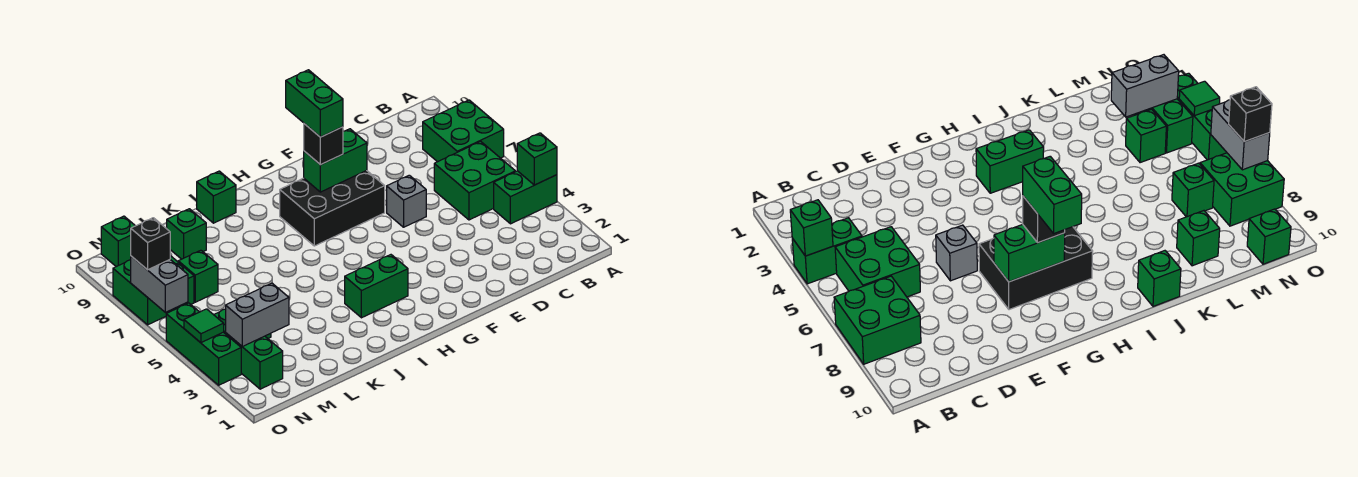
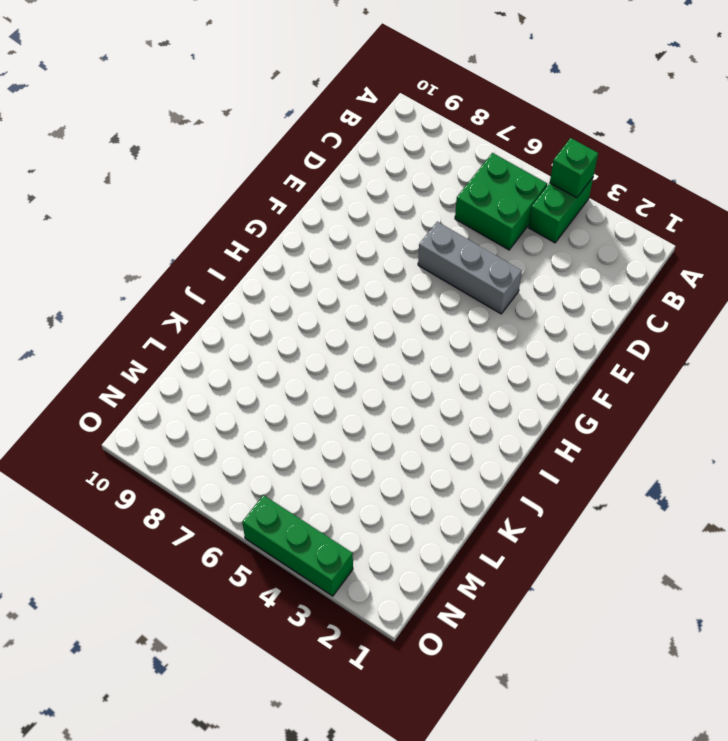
grey brick E4:E6 level 1 -> grey brick E6 level 1
none -> green brick A7:B8 level 1
none -> black brick F7:H8 level 1
none -> green brick H3:I3 level 1

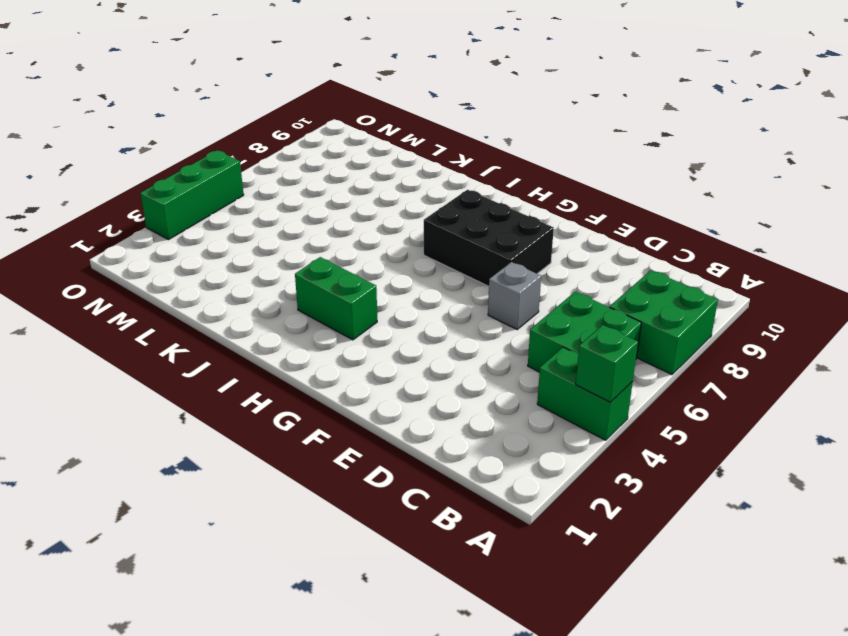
none -> green brick J10 level 1
none -> green brick L9 level 1
none -> green brick M4 level 1

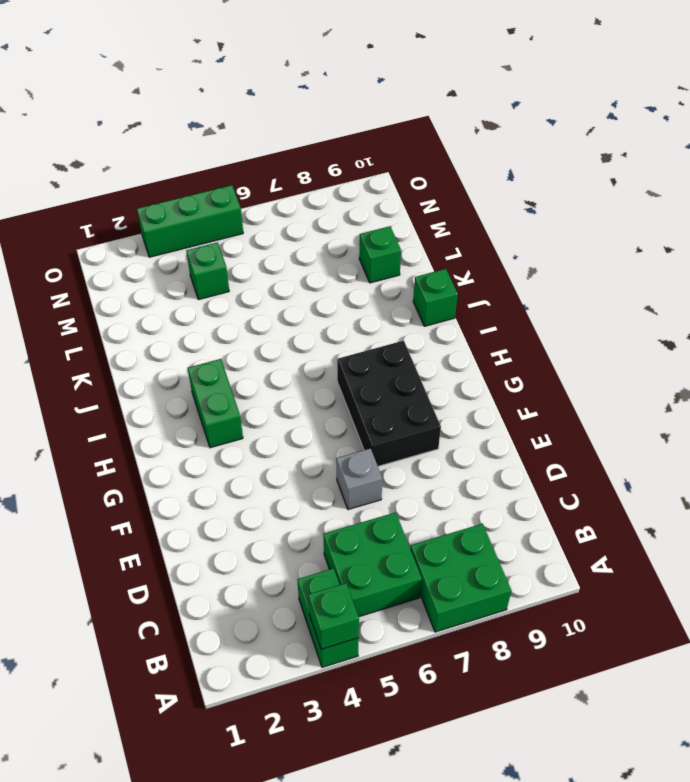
none -> green brick M7 level 1
none -> green brick N2:N4 level 1
none -> green brick N7:O8 level 1

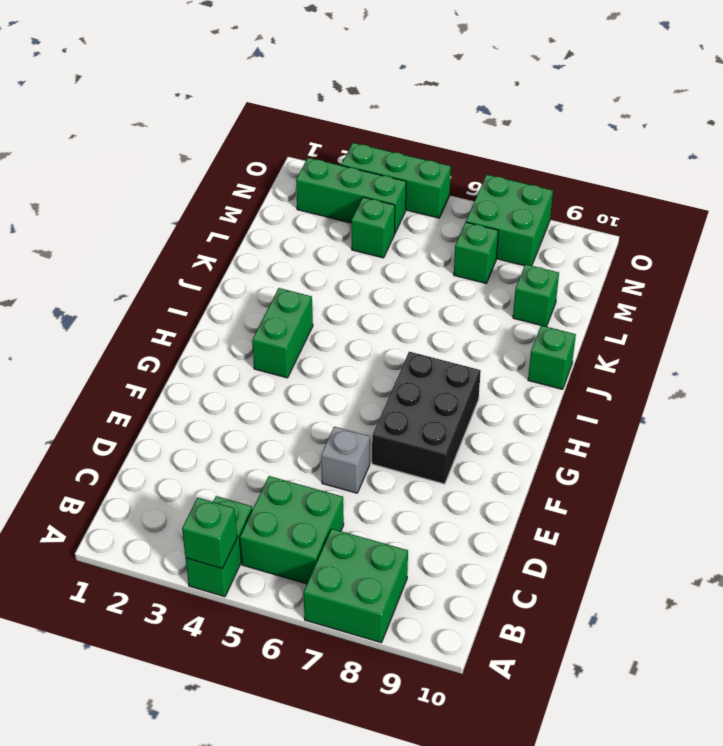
none -> green brick N10 level 1
none -> green brick F8:G8 level 2
none -> grey brick M3:N3 level 2

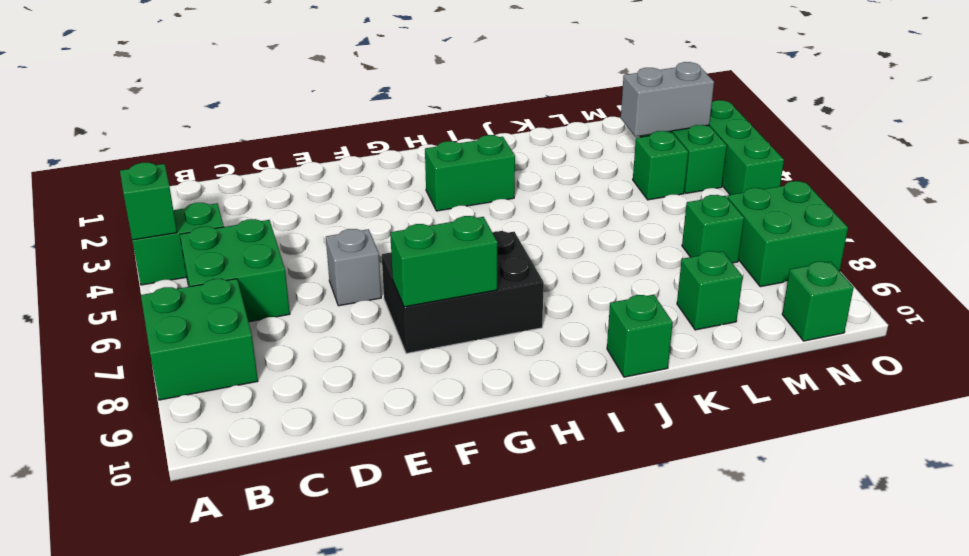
none -> green tile O4 level 2
none -> grey brick O6:O7 level 2
none -> black brick G8 level 3

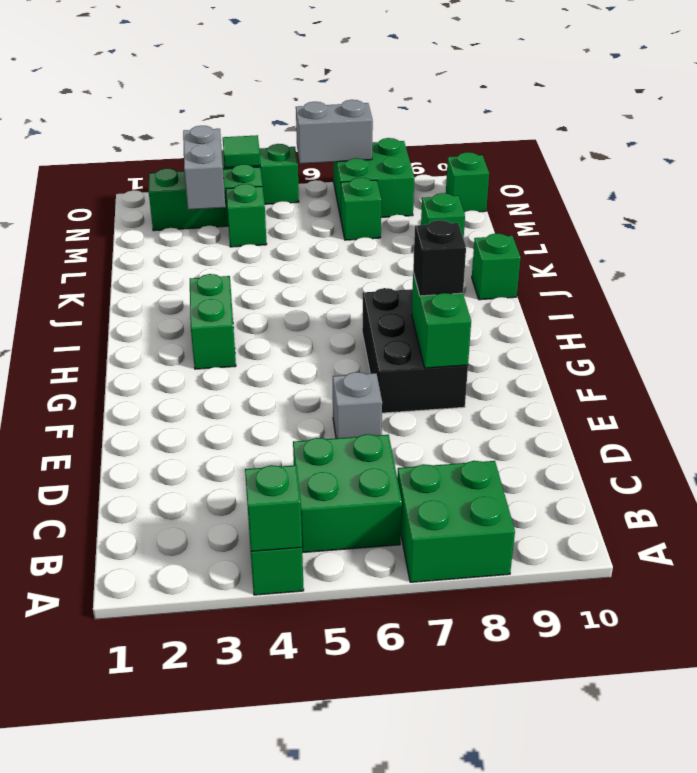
none -> black brick O7 level 3
none -> green brick G8:G9 level 4

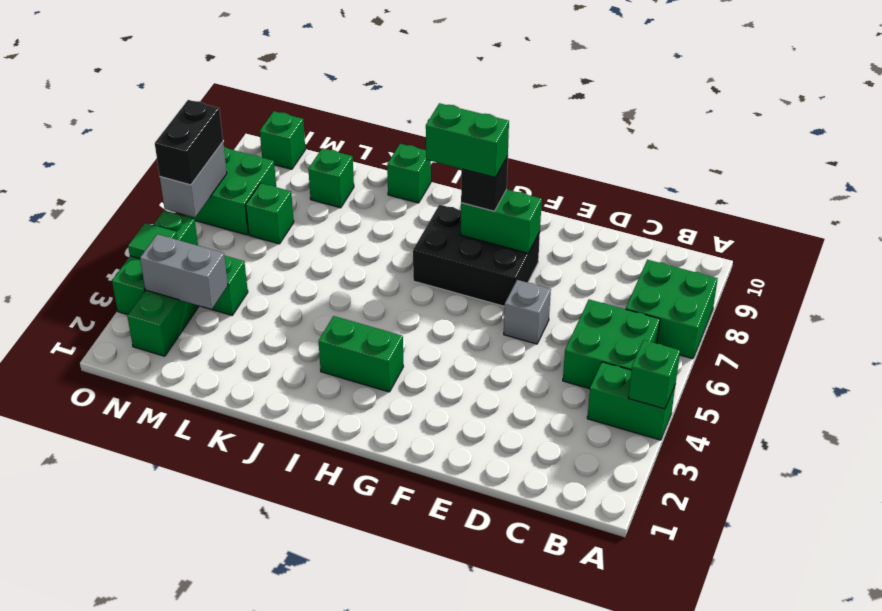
green brick G8:H8 level 4 -> green brick G8:G9 level 4
black brick O6:O7 level 3 -> black brick O7 level 3

